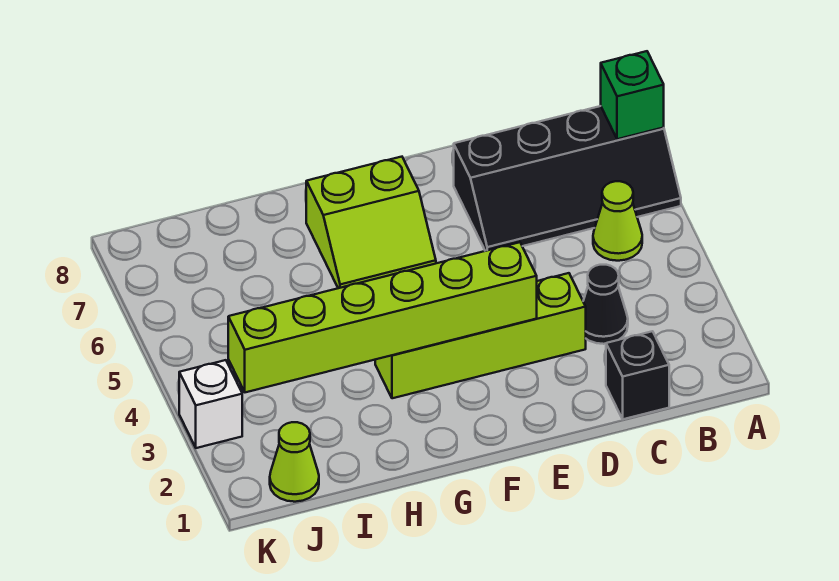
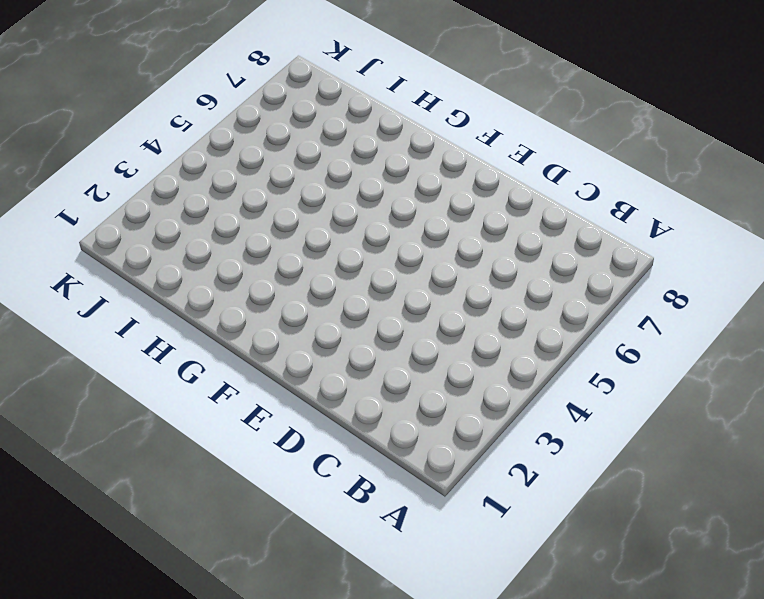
none -> black slope A6:D7 level 1 top 7
none -> lime cone B5 level 1

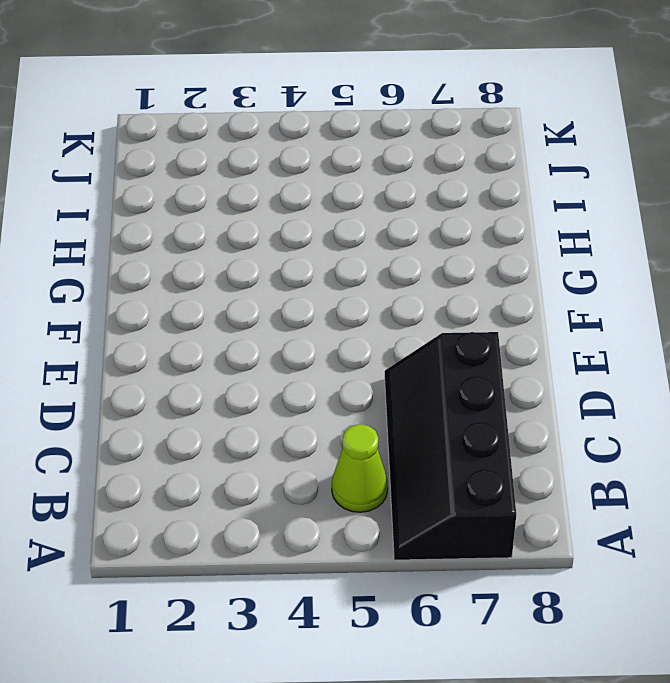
none -> black brick C1 level 1
none -> black cone C3 level 1

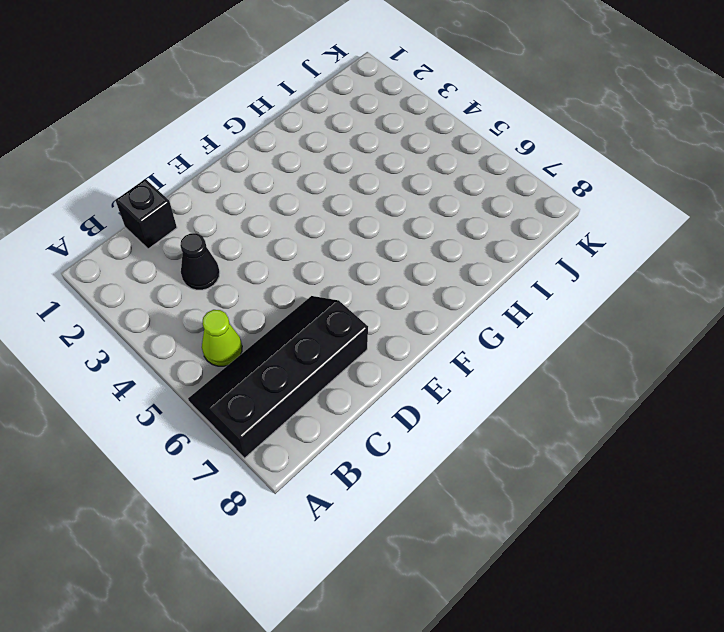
none -> lime brick D3:G3 level 1
none -> lime slope F6:G7 level 1 top 7

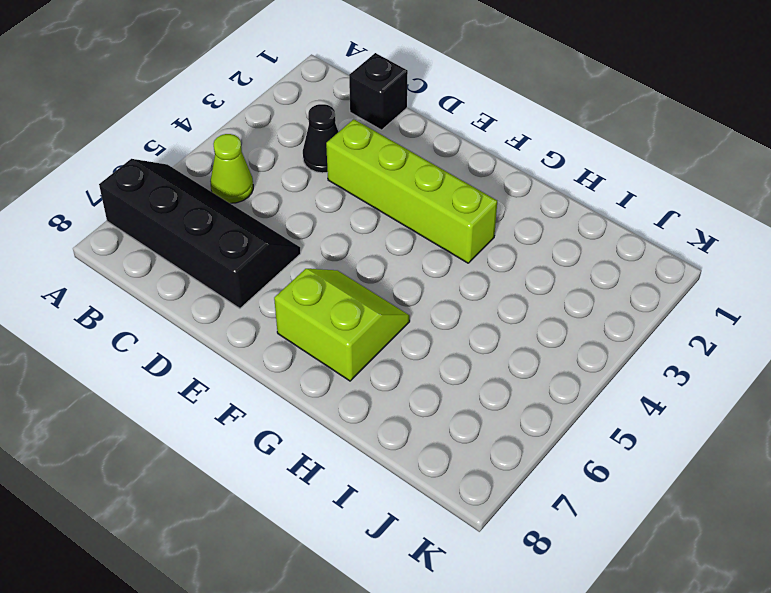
none -> lime cone J1 level 1
none -> white brick K3 level 1

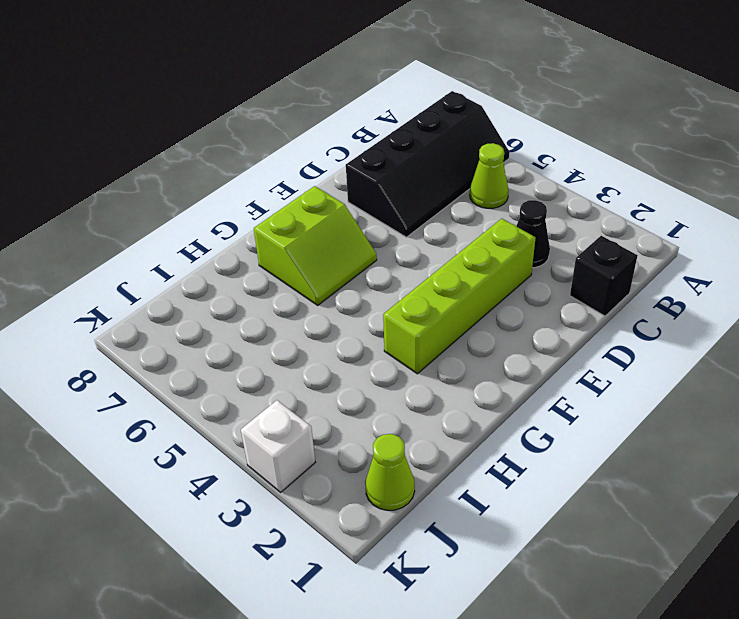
none -> green brick A7 level 2
none -> lime brick E3:J3 level 2

